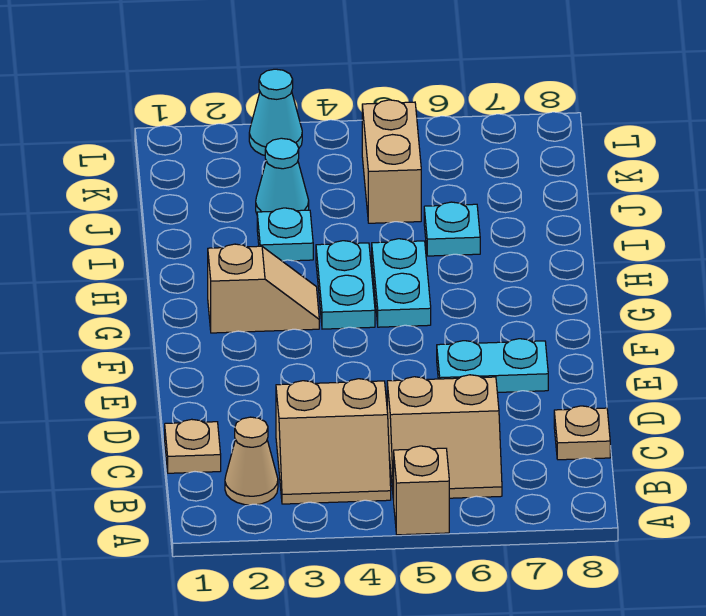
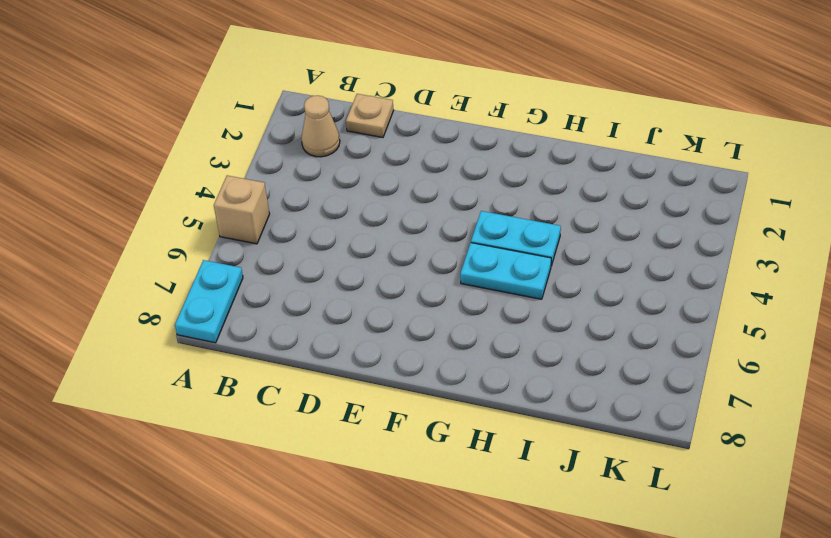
cyan plate A7:A8 level 1 -> cyan plate E6:E7 level 1
none -> tan slope B3:C4 level 1 top C
none -> tan slope B5:C6 level 1 top C
none -> tan plate C8 level 1

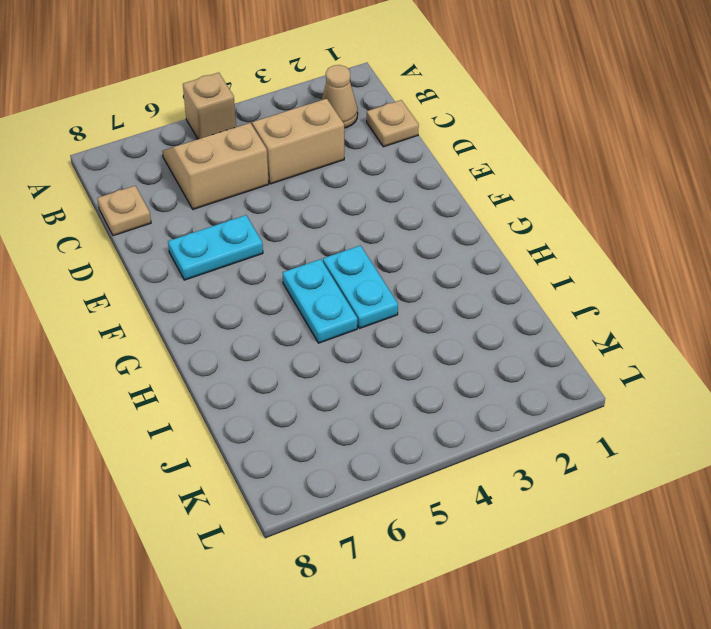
none -> tan slope G2:G3 level 1 top 2
none -> cyan plate I3 level 1
none -> cyan plate I6 level 1

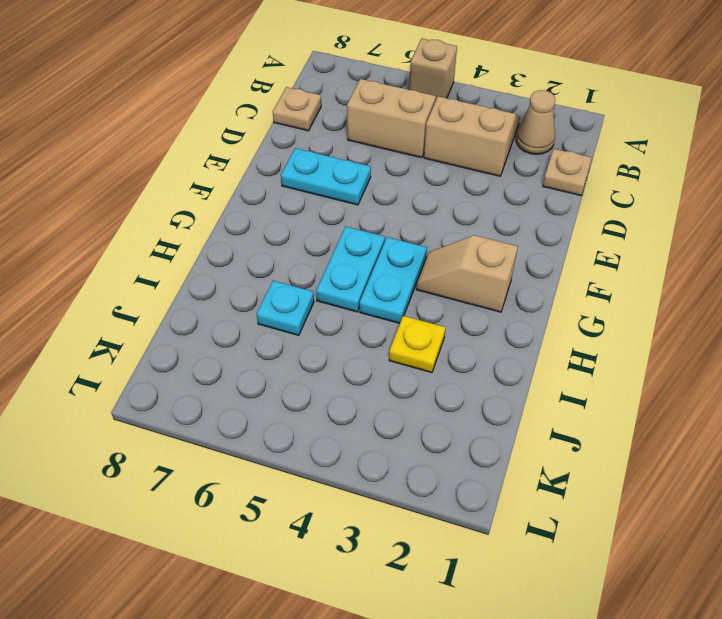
yellow plate I3 level 1 -> cyan plate I3 level 1
none -> cyan cone J3 level 1
none -> tan brick J5:K5 level 1
none -> cyan cone L3 level 1

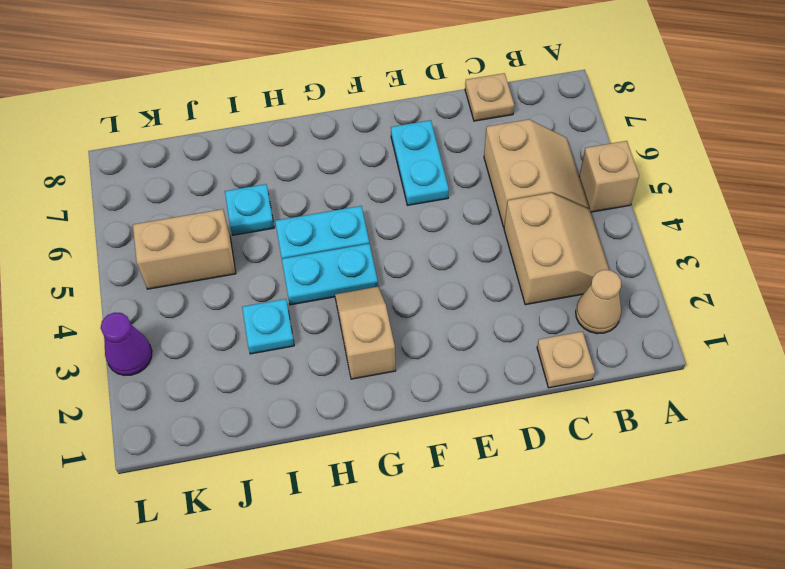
purple cone L3 level 1 -> cyan cone L3 level 1
none -> cyan cone J3 level 1

